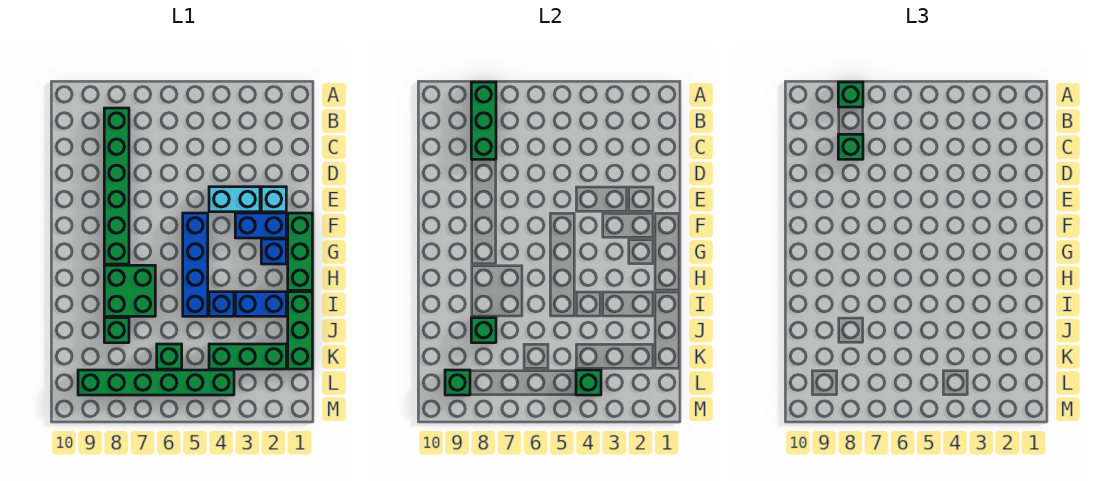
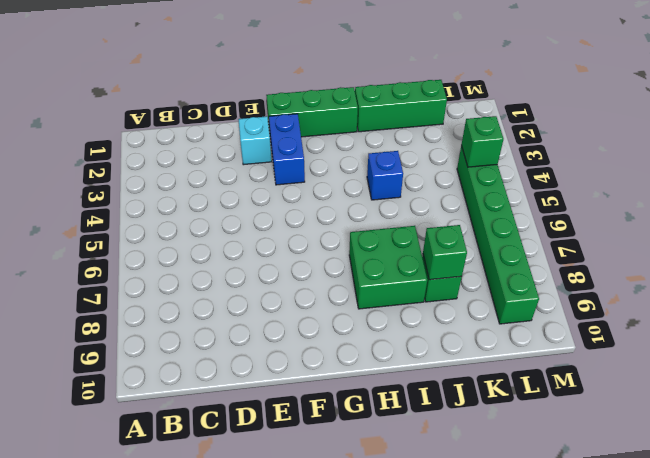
none -> green brick B8:G8 level 1
none -> cyan brick E3:E4 level 1
none -> blue brick F5:I5 level 1

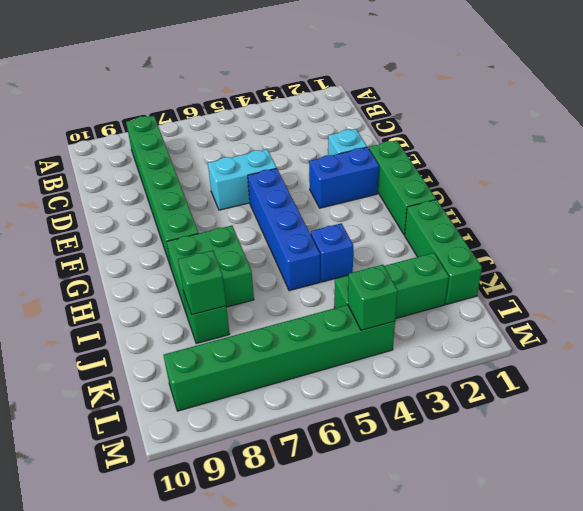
cyan brick E5:E6 level 1 -> cyan brick E3:E4 level 1
none -> blue brick G2 level 1
none -> blue brick I2:I3 level 1
none -> green brick K6 level 1

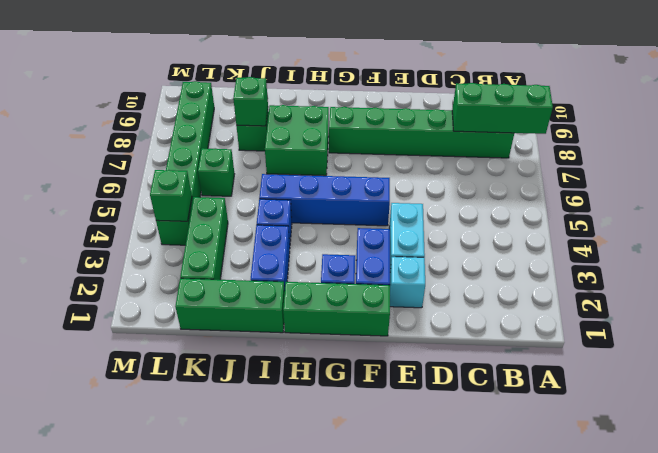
none -> green brick L9 level 2
none -> green brick A8 level 3
none -> green brick C8 level 3

